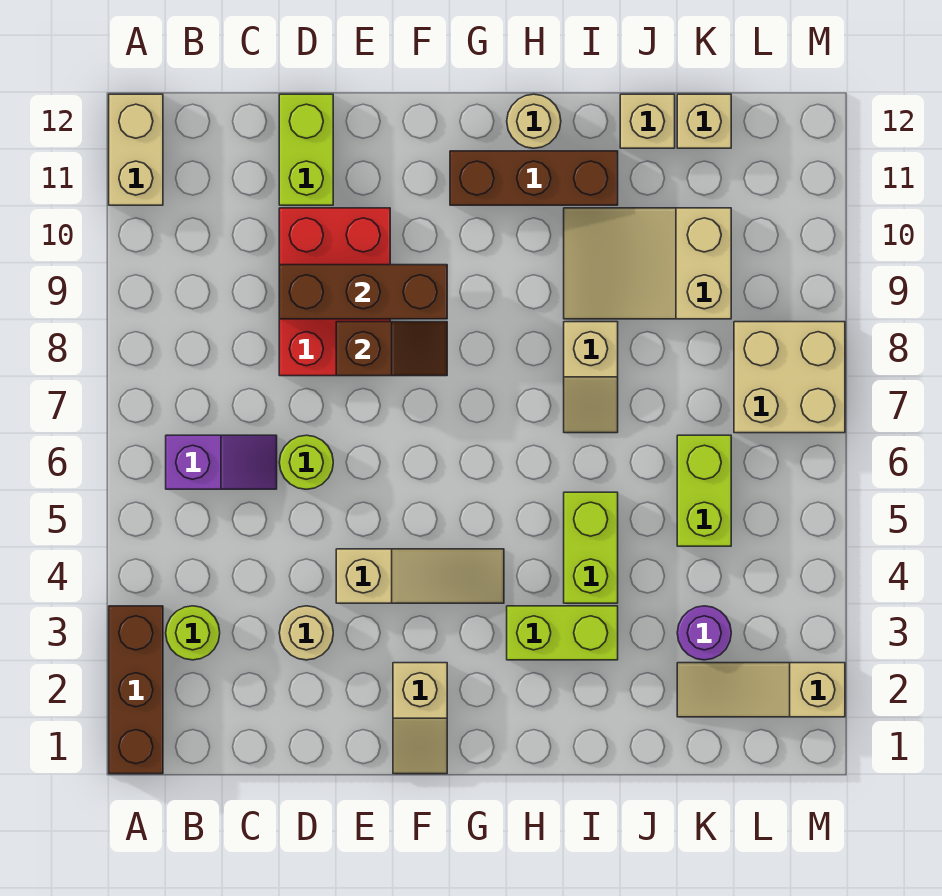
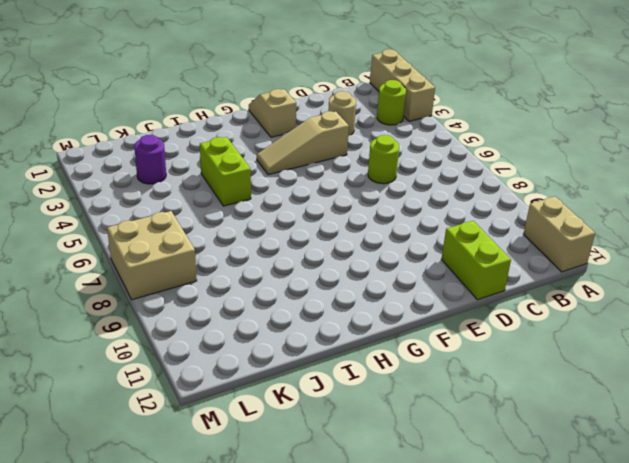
tan brick A1:A3 level 1 -> brown brick A1:A3 level 1
none -> purple slope B6:C6 level 1 top B
none -> red brick D8:E10 level 1
none -> brown brick G11:I11 level 1

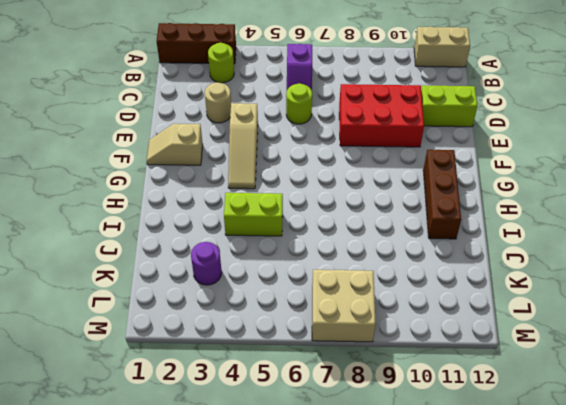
none -> lime brick H3:I3 level 1
none -> tan round brick H12 level 1
none -> tan slope I7:I8 level 1 top 8

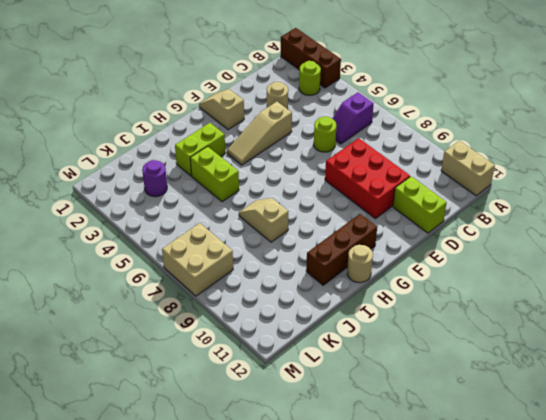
none -> tan slope I9:K10 level 1 top K
none -> tan brick J12 level 1
none -> tan slope K2:M2 level 1 top M

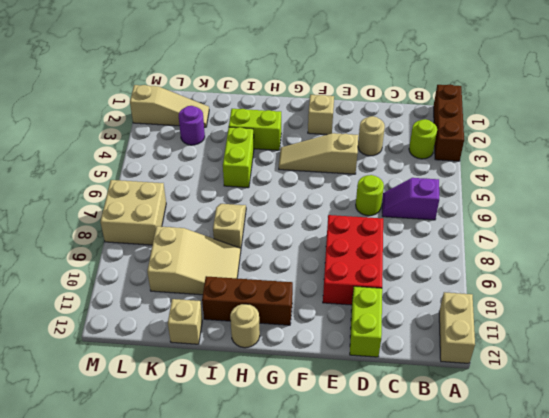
none -> lime brick K5:K6 level 1
none -> tan brick K12 level 1
none -> brown brick D9:F9 level 2

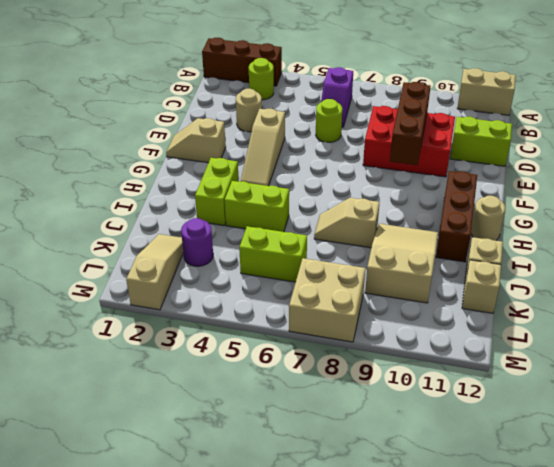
none -> brown slope E8:F8 level 2 top E

